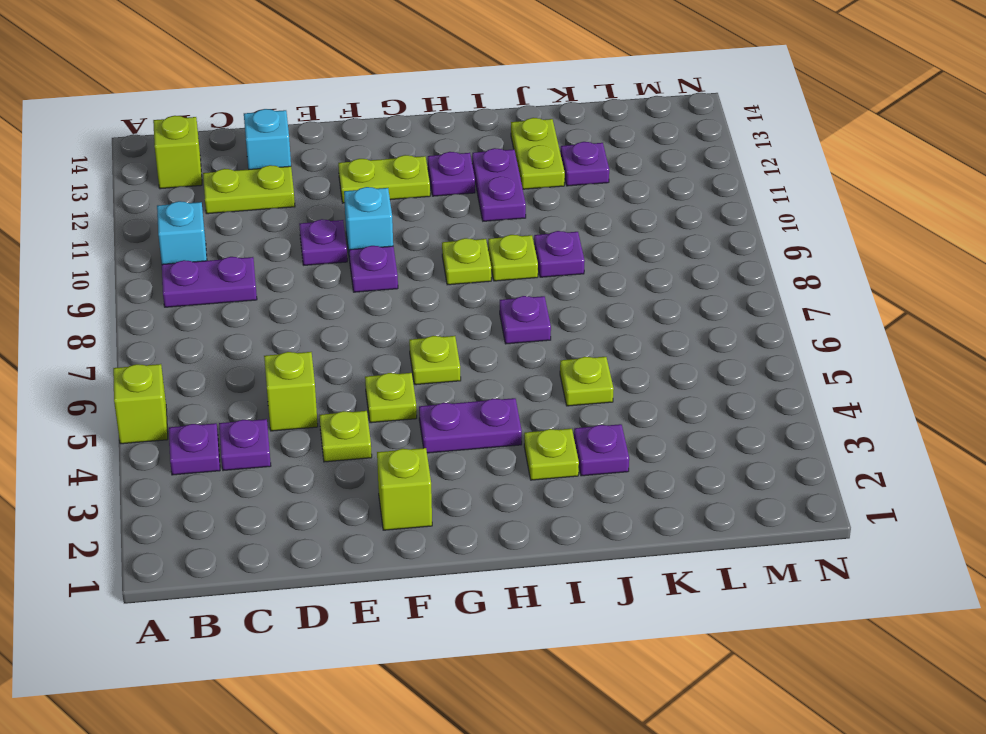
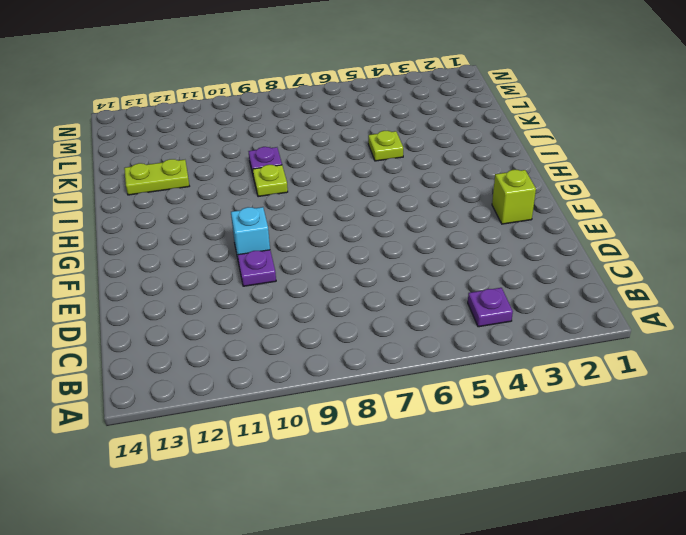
none -> lime brick A5 level 1
none -> purple plate B9:C9 level 1
none -> cyan brick B10 level 1

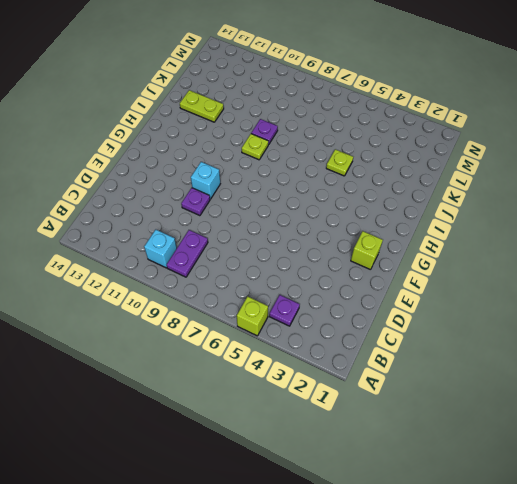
none -> lime brick B13 level 1
none -> purple plate C4 level 1
none -> lime plate C12:D12 level 1

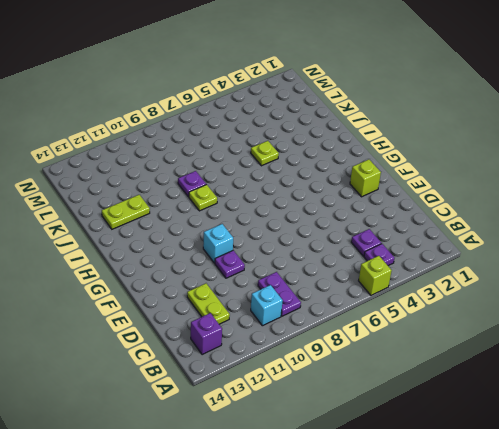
purple brick B13 level 1 -> lime brick B13 level 1
none -> lime brick D5 level 1
none -> cyan brick D13 level 1
none -> lime plate E4 level 1

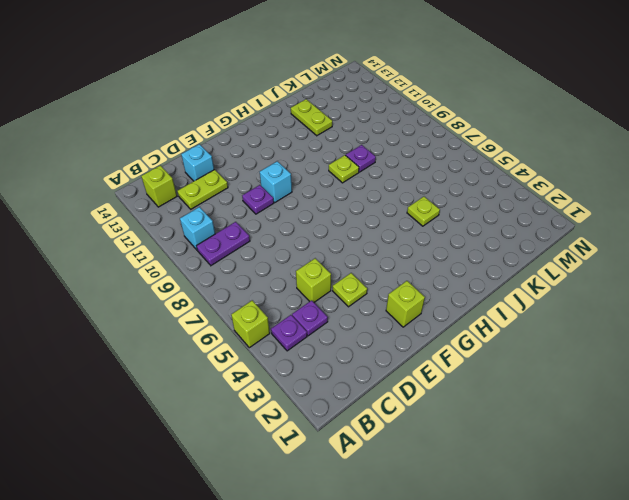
none -> lime plate F5 level 1
none -> purple plate F9 level 1
none -> lime plate F12:G12 level 1

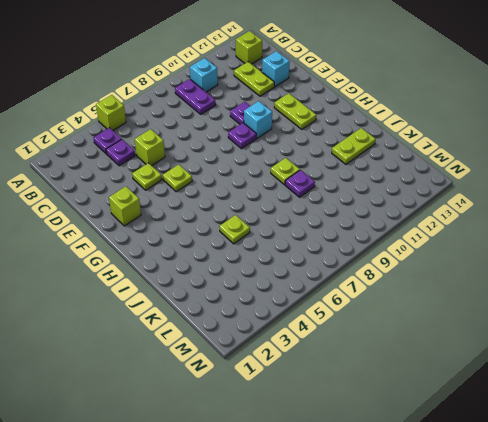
none -> purple plate G4:H4 level 1
none -> lime plate G6 level 1
none -> lime plate H9 level 1

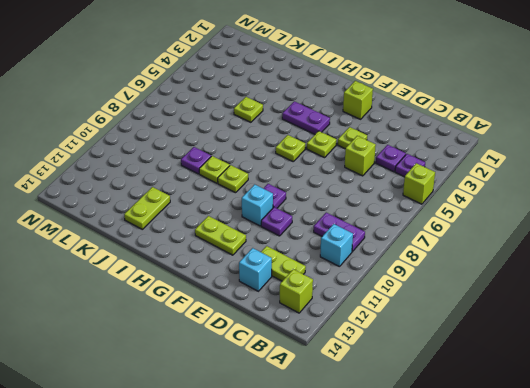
none -> purple plate H12 level 1
none -> lime plate I3 level 1
none -> purple plate I7 level 1

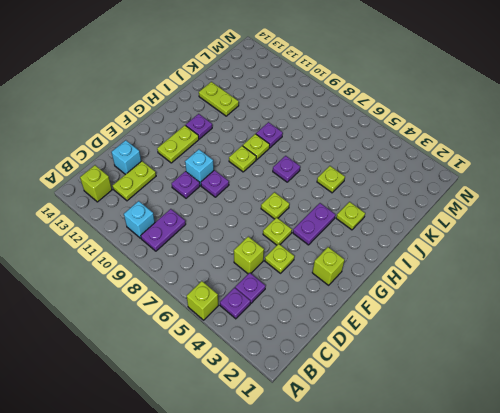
none -> purple plate I11:I12 level 1
none -> purple plate J3 level 1
none -> purple plate K12 level 1

